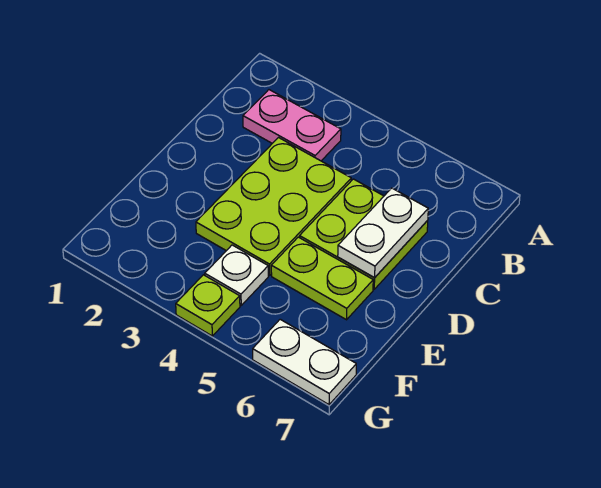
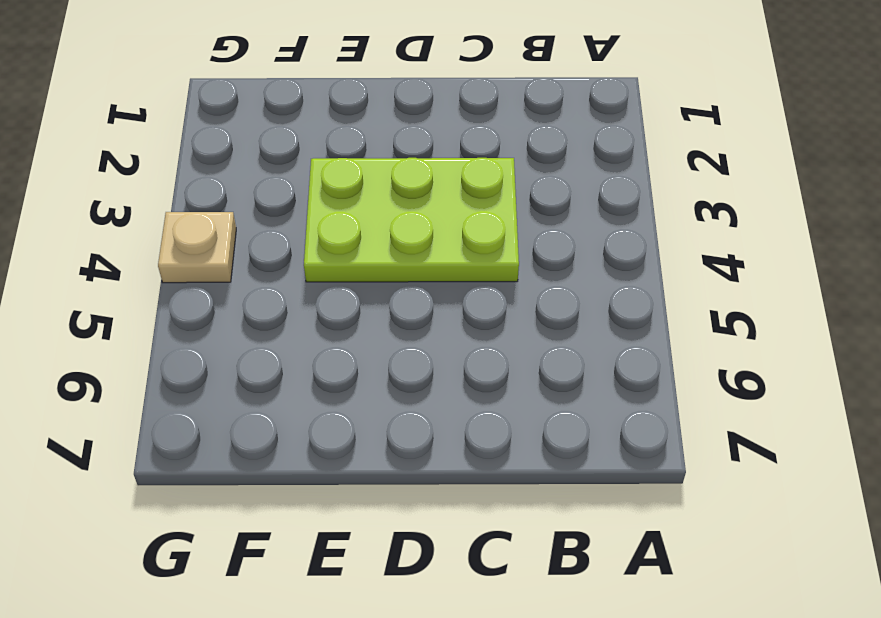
tan plate G4 level 1 -> lime plate G4 level 1
none -> pink plate B2:B3 level 1
none -> lime plate C5:D6 level 1

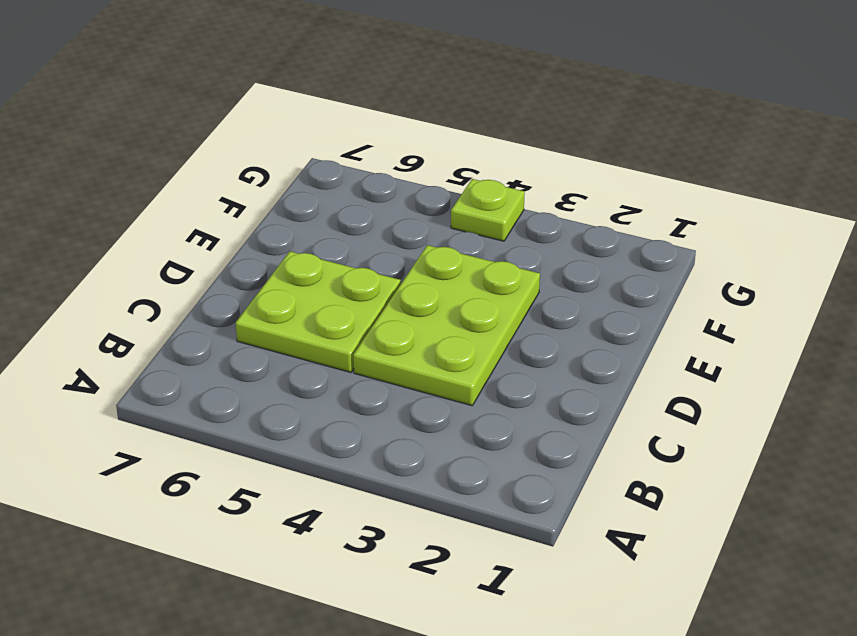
none -> pink plate B2:B3 level 1
none -> lime plate E5:E6 level 1

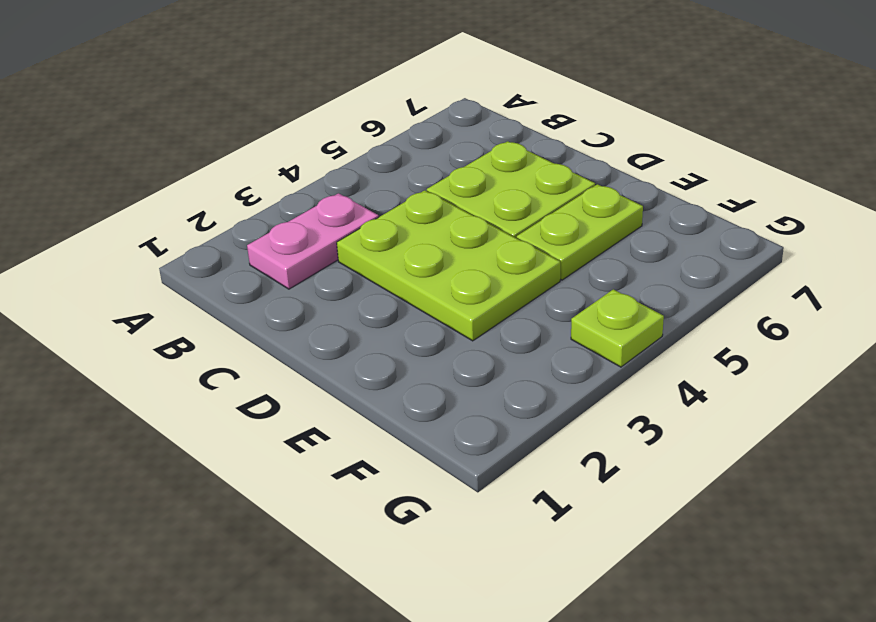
none -> white plate F4 level 1
none -> white plate G6:G7 level 1

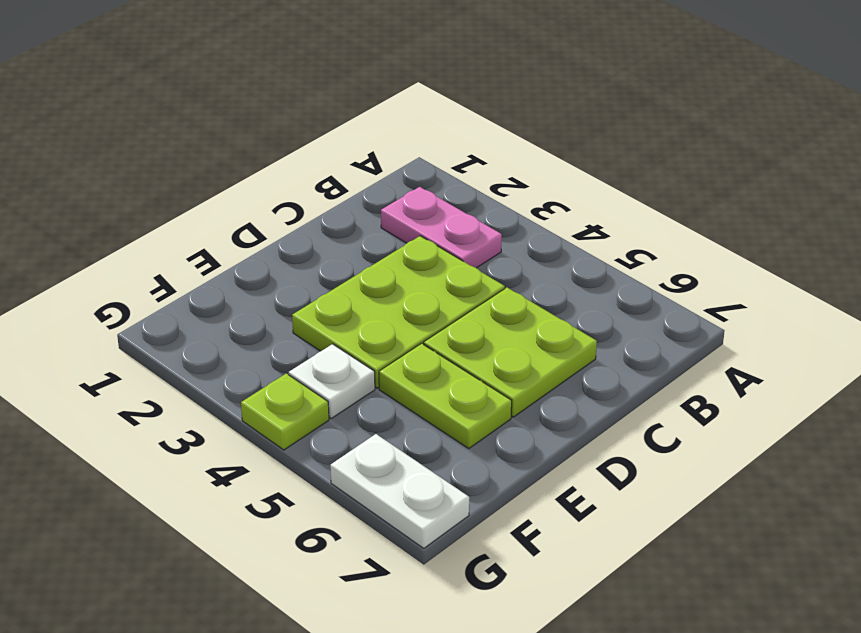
none -> white plate C6:D6 level 2

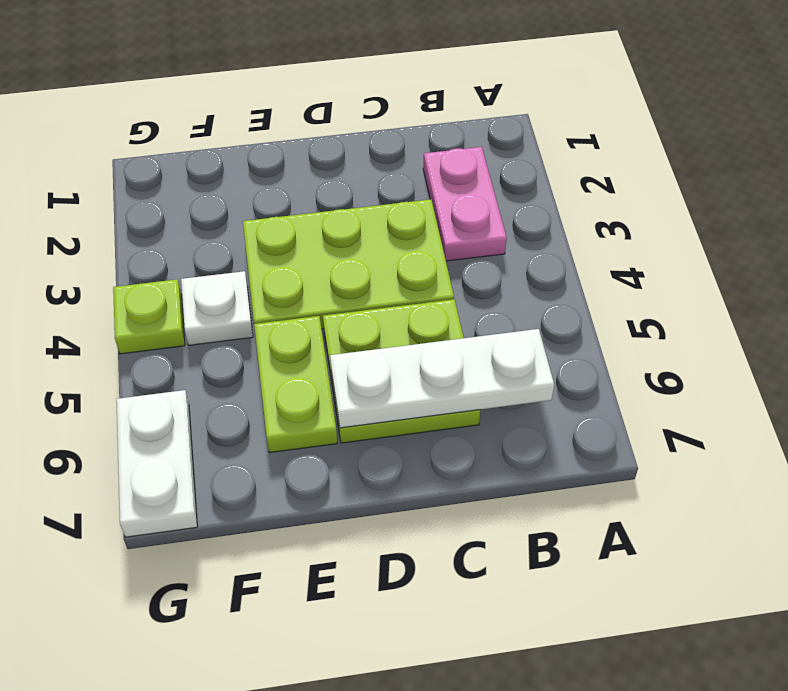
white plate B6:D6 level 2 -> white plate C6:D6 level 2

